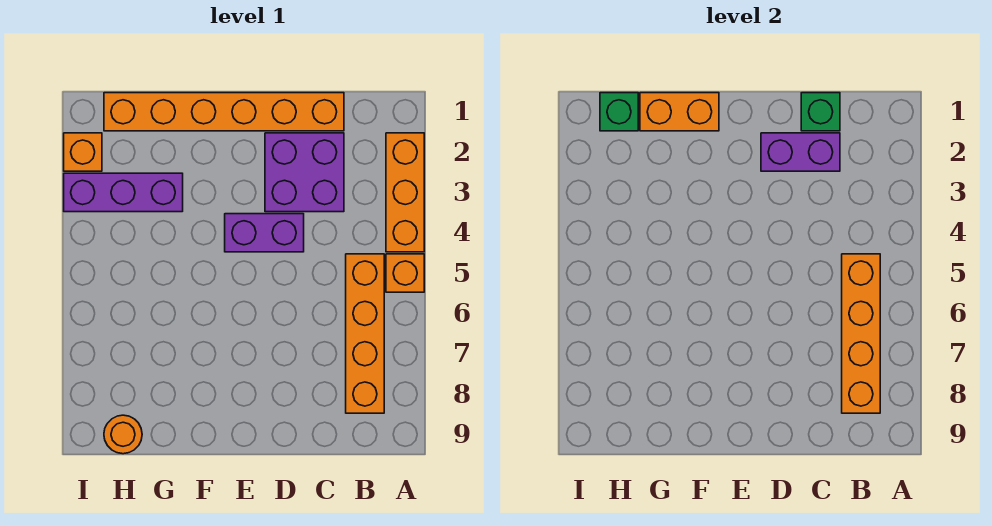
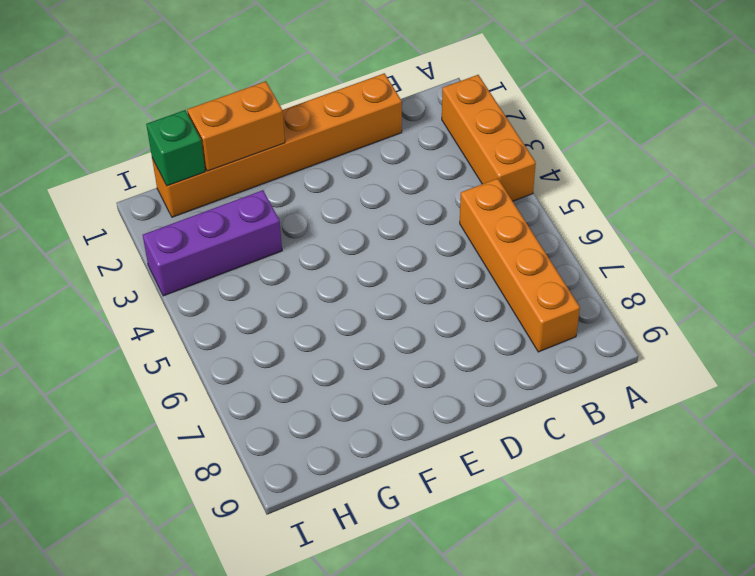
none -> orange brick A5 level 1
none -> purple brick C2:D3 level 1
none -> purple brick D4:E4 level 1

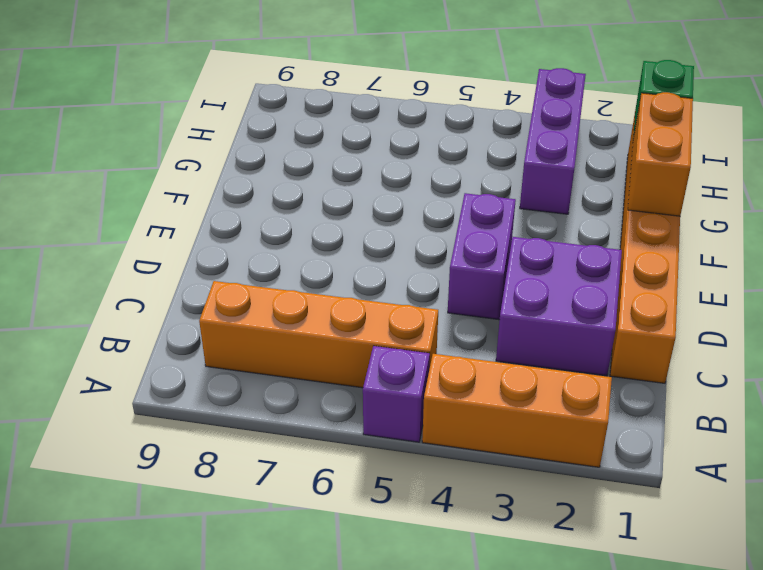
purple brick A5 level 1 -> orange brick A5 level 1
none -> orange round brick H9 level 1
none -> orange brick I2 level 1
none -> orange brick B5:B8 level 2

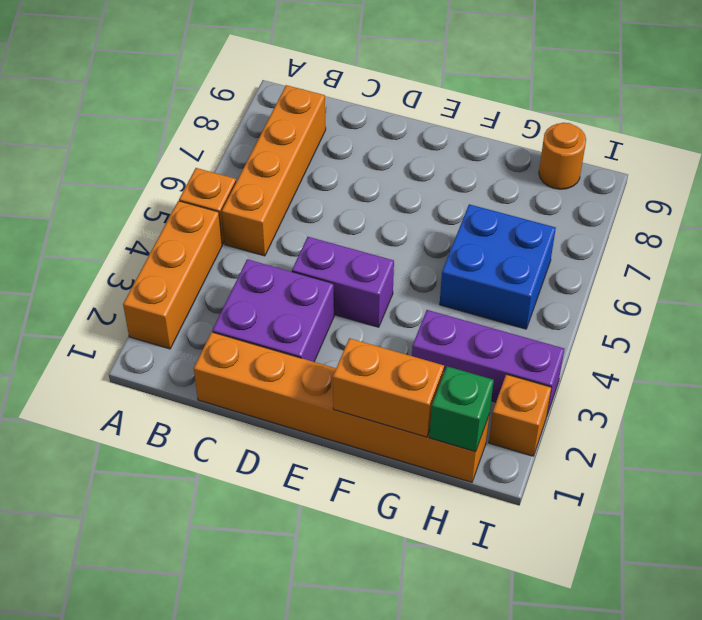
blue brick G5:H6 level 1 -> none
none -> orange brick B5:B8 level 2
none -> green brick C1 level 2
none -> purple brick C2:D2 level 2

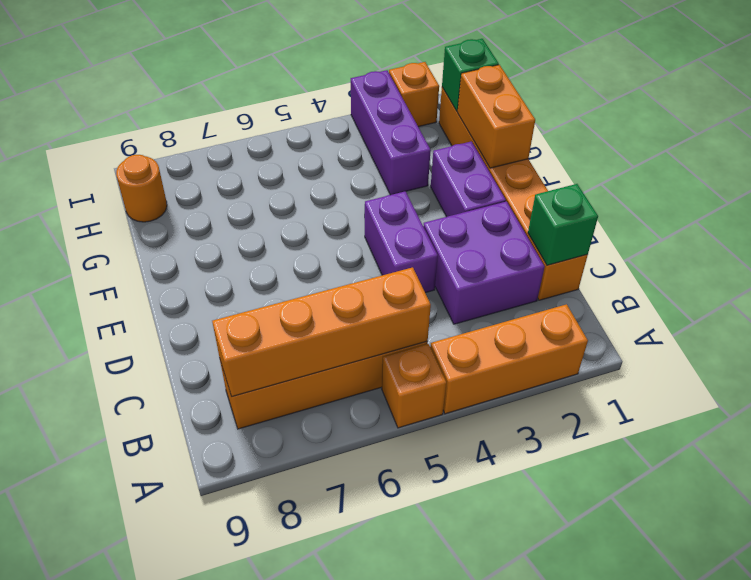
purple brick E2:F2 level 1 -> purple brick C2:D2 level 2

